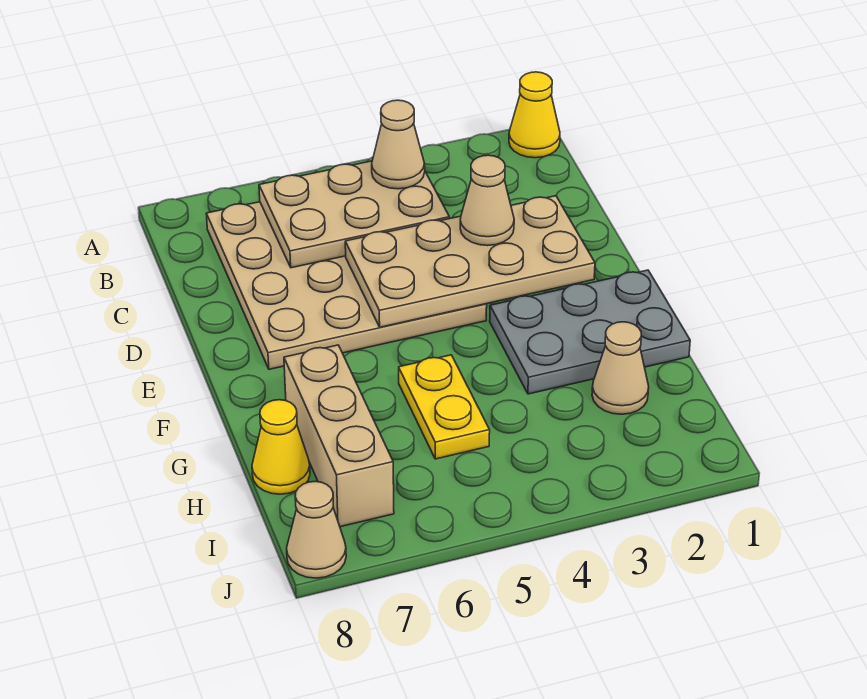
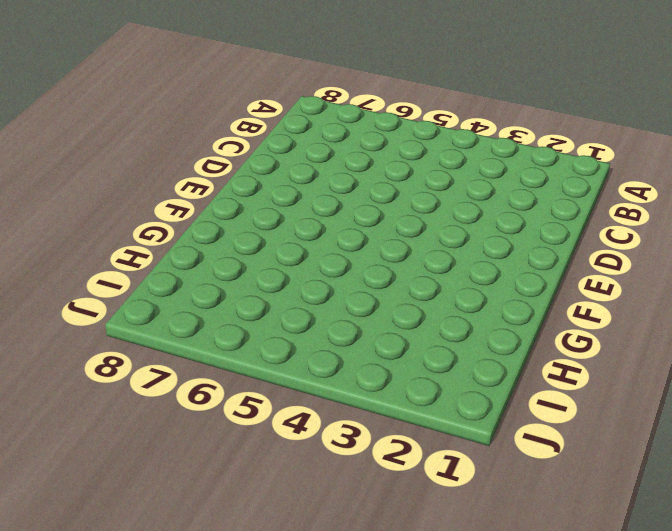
none -> yellow cone A1 level 1
none -> tan plate B4:E7 level 1
none -> grey plate F1:G3 level 1

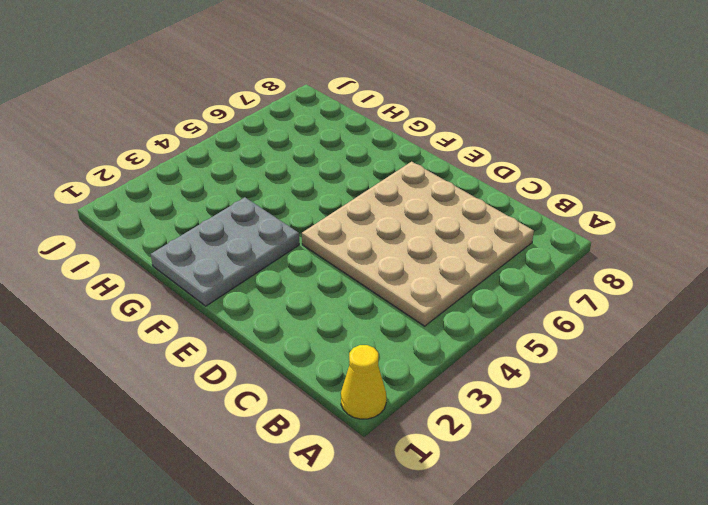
none -> yellow plate G5:H5 level 1
none -> tan brick G7:I7 level 1
none -> tan cone H2 level 1

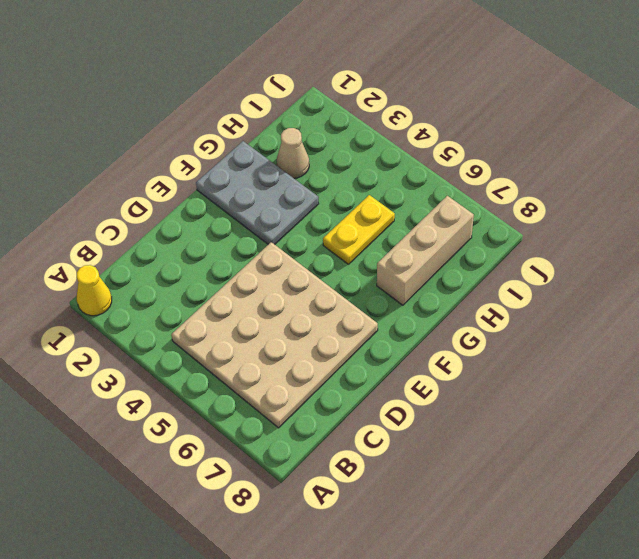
none -> yellow cone H8 level 1
none -> tan cone J8 level 1
none -> tan plate B4:C6 level 2

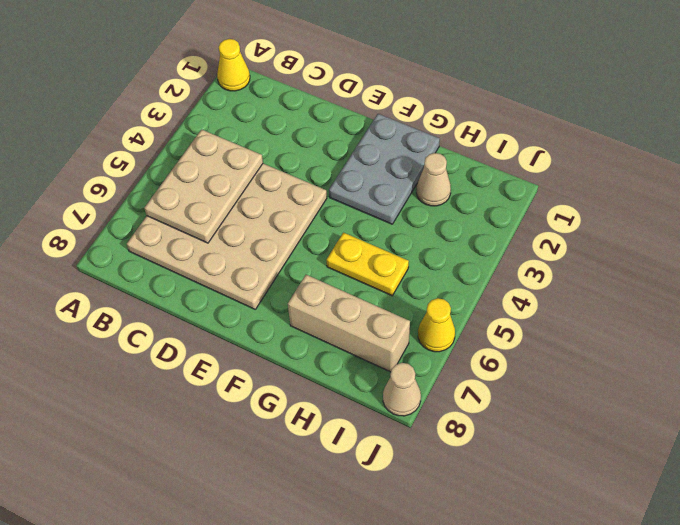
yellow cone J6 level 1 -> yellow cone H8 level 1
none -> tan plate D2:E5 level 2
none -> tan cone B4 level 3
none -> tan cone D3 level 3

